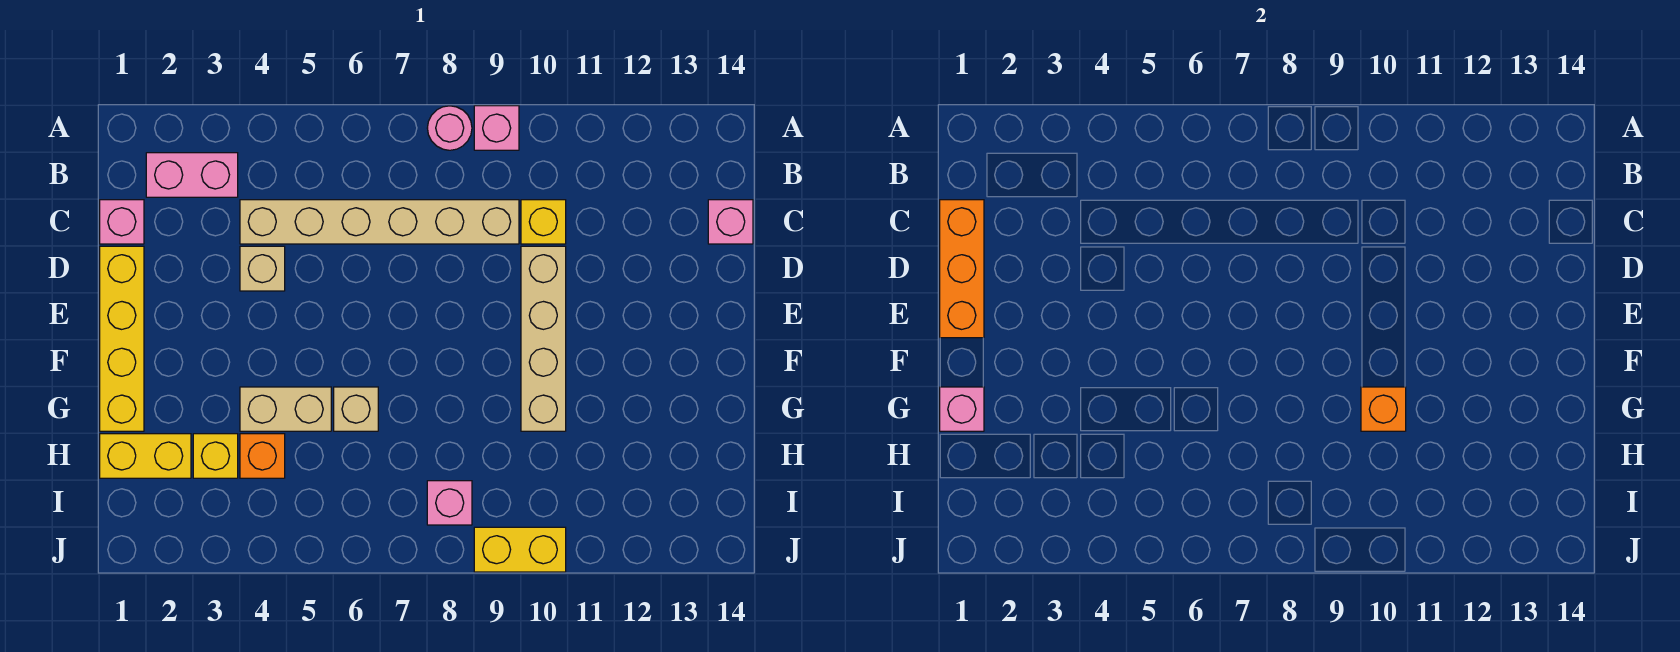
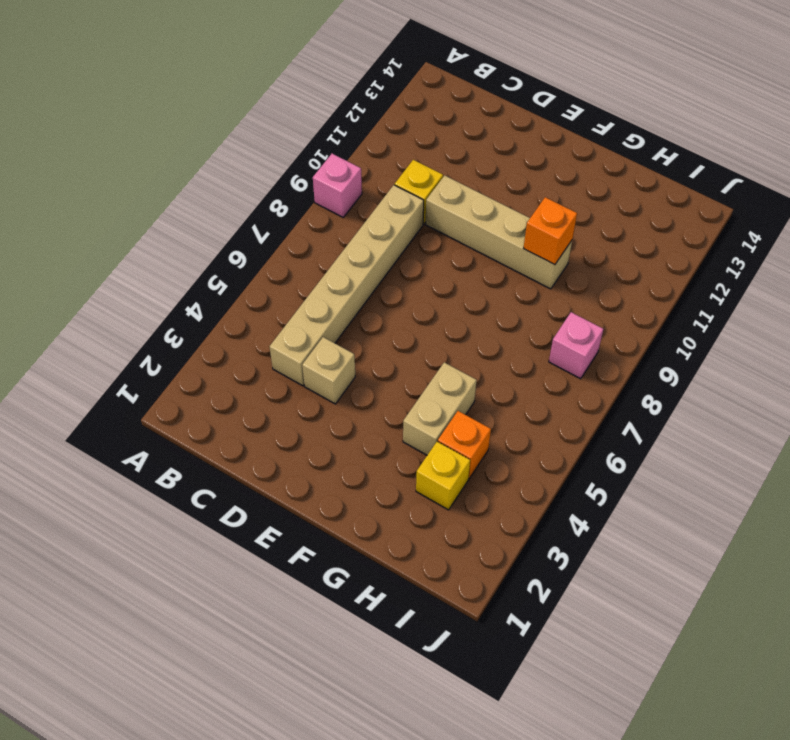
none -> pink round brick A8 level 1
none -> pink brick B2:B3 level 1
none -> pink brick C1 level 1

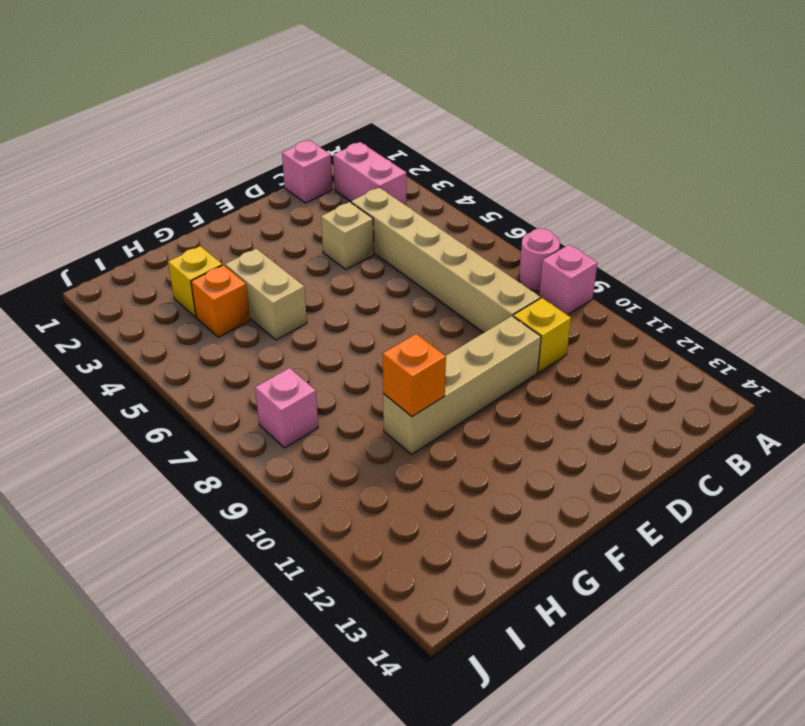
none -> pink brick C14 level 1
none -> yellow brick D1:G1 level 1
none -> tan brick G6 level 1

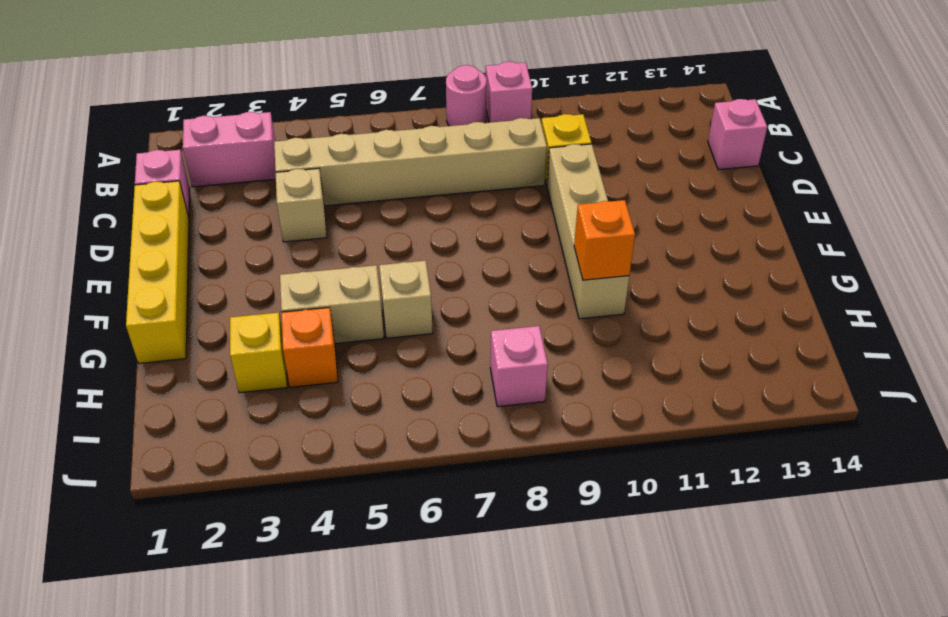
none -> yellow brick H1:H2 level 1
none -> yellow brick J9:J10 level 1
none -> orange brick C1:E1 level 2

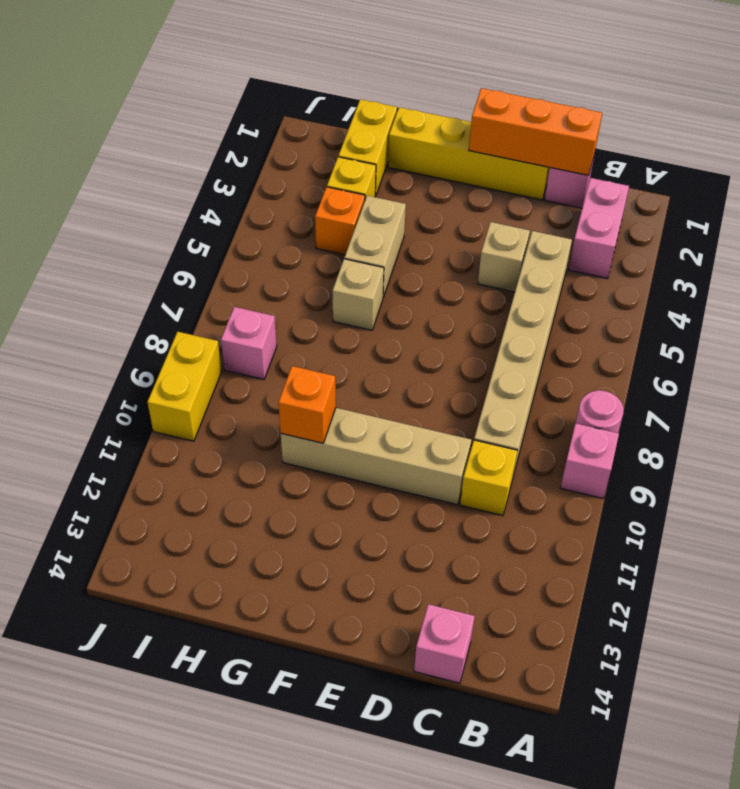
none -> pink brick G1 level 2

